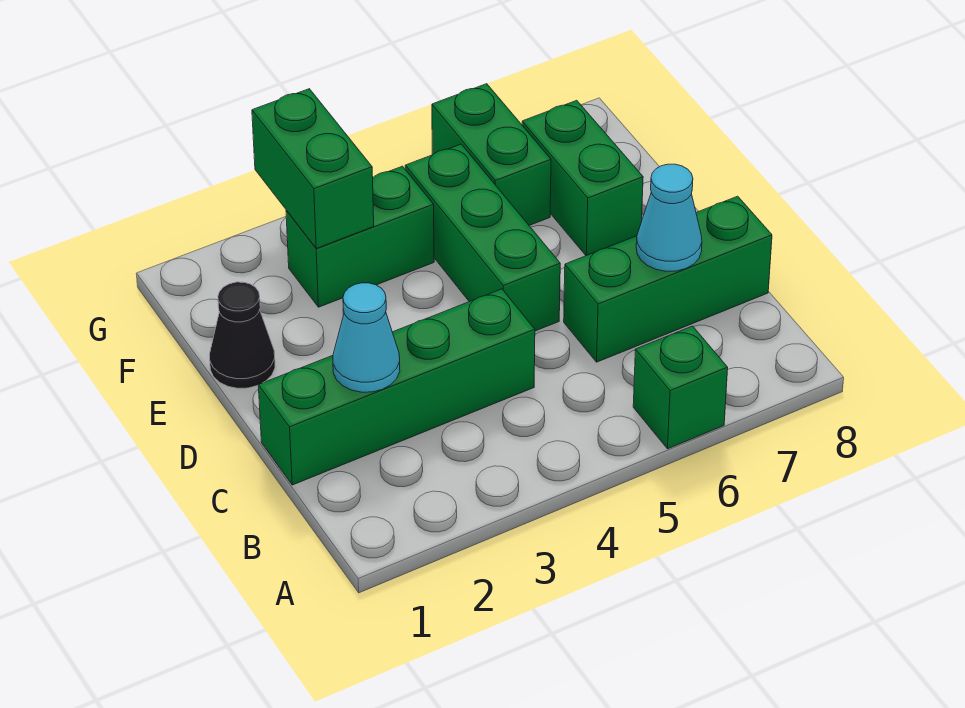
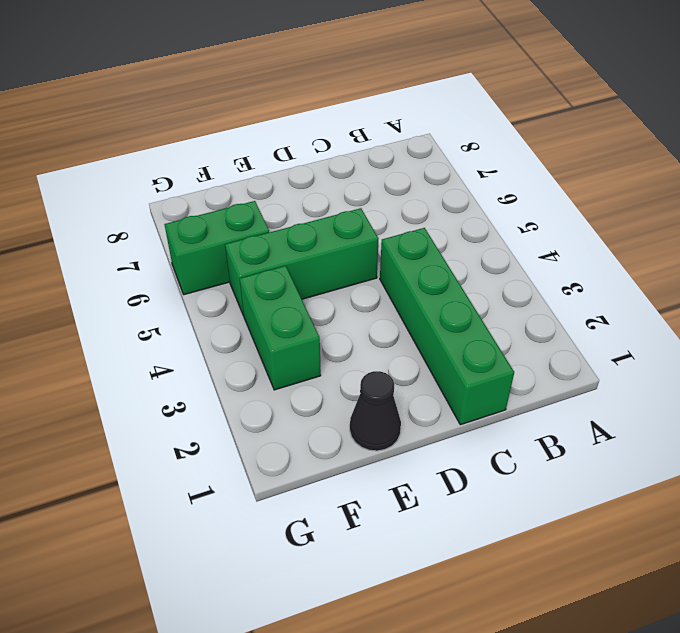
none -> green brick A6 level 1
none -> green brick C6:C8 level 1

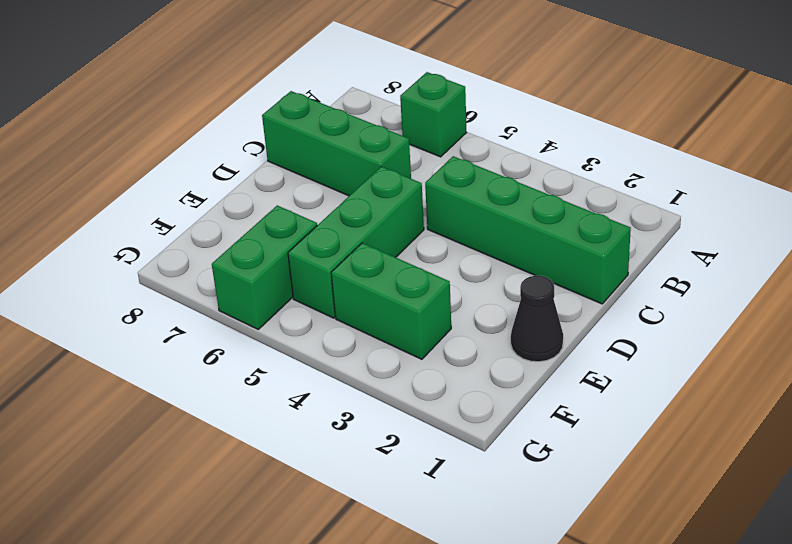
none -> green brick E7:F7 level 1
none -> cyan cone C2 level 2

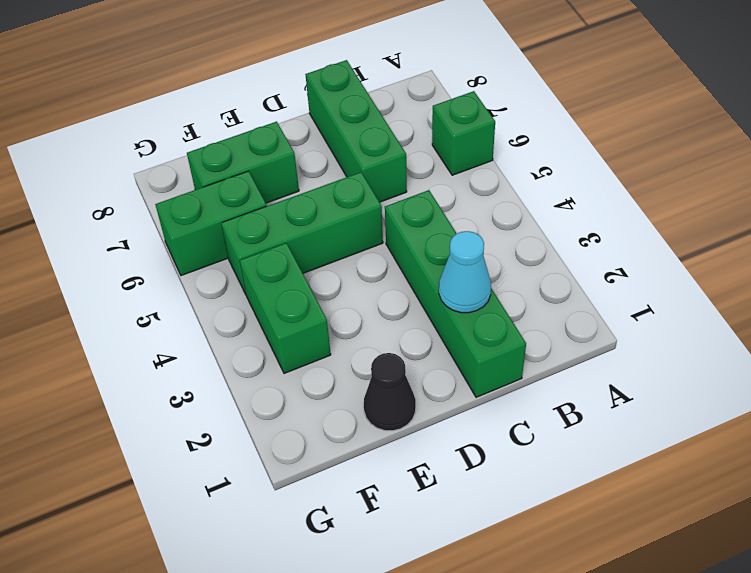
none -> cyan cone C7 level 2
none -> green brick F3:G3 level 2

